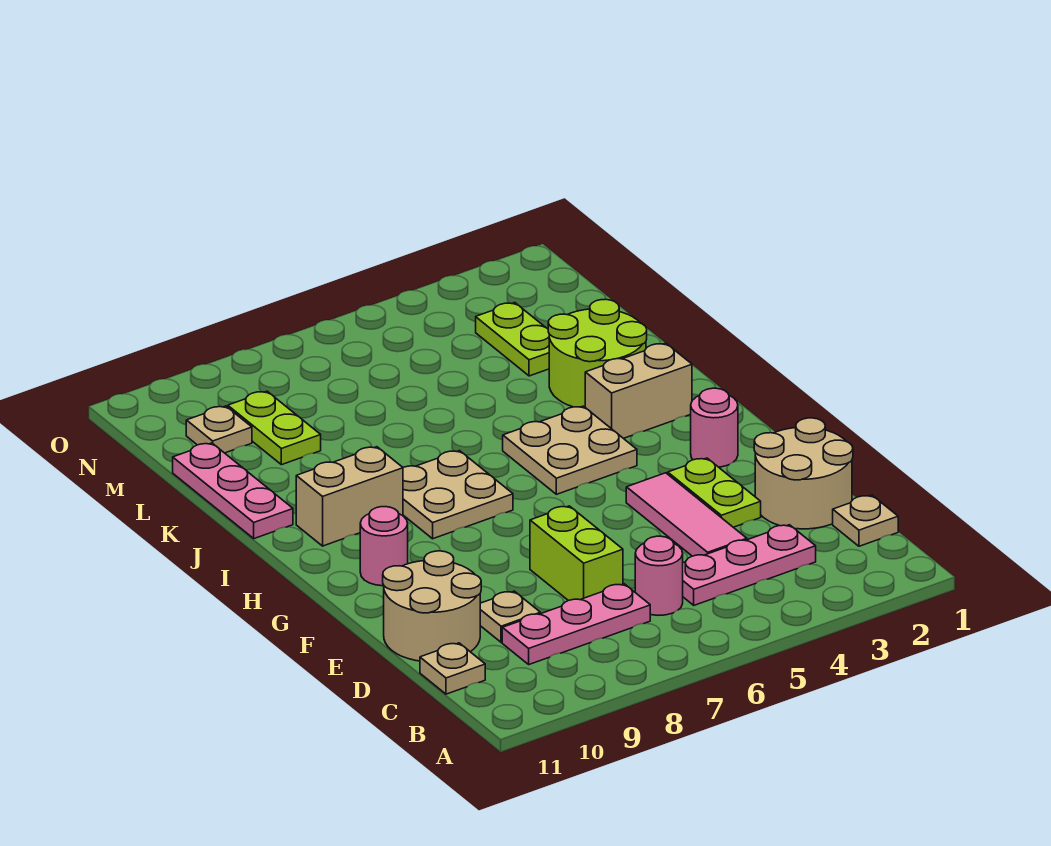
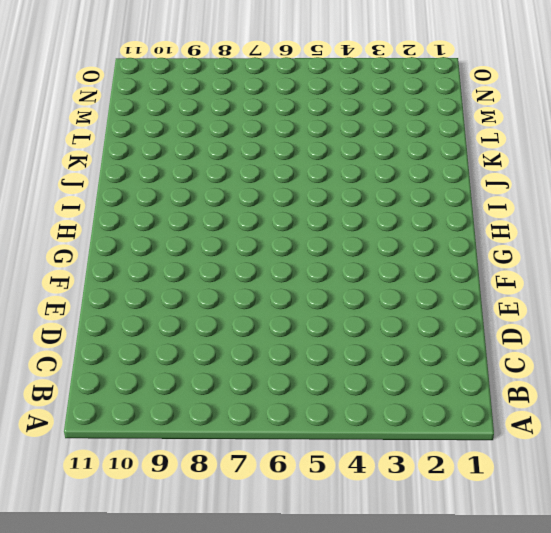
none -> tan plate C1 level 1
none -> pink plate C3:C5 level 1
none -> pink round brick C6 level 1

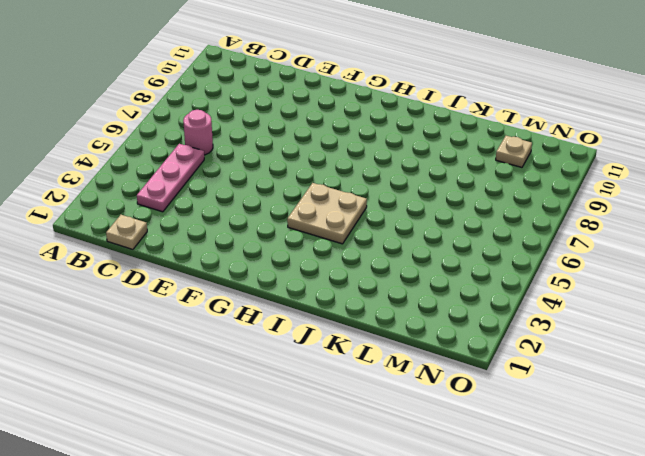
none -> pink plate C7:C9 level 1
none -> tan plate C11 level 1
none -> tan round brick D1:E2 level 1

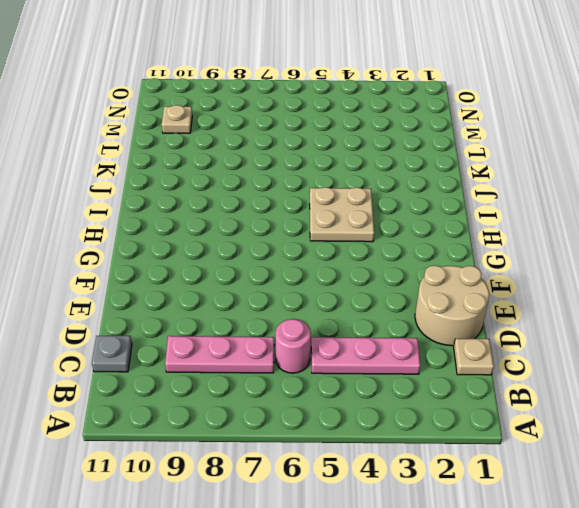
grey plate C11 level 1 -> tan plate C11 level 1
none -> pink tile D4:F4 level 1
none -> lime brick D7:E7 level 1
none -> tan plate D9 level 1

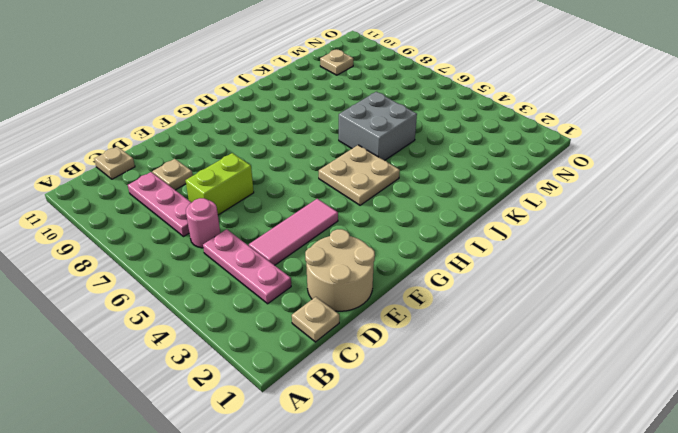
grey brick J5:K6 level 1 -> none
none -> tan round brick D10:E11 level 1
none -> lime plate E3:F3 level 1
none -> pink round brick G2 level 1

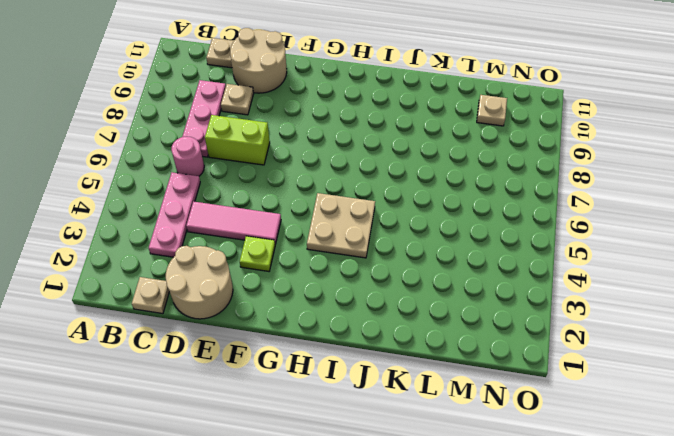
lime plate F3 level 1 -> lime plate E3:F3 level 1
none -> pink round brick G2 level 1
none -> pink round brick G10 level 1
none -> tan plate H7:I8 level 1

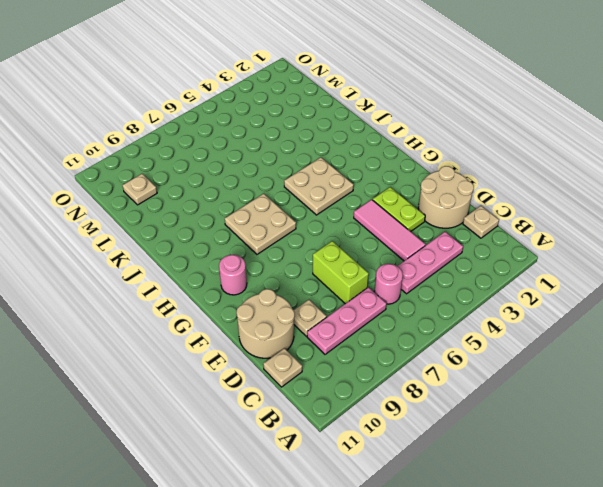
none -> pink round brick G2 level 1
none -> tan brick I2:I3 level 1
none -> tan brick I9:I10 level 1

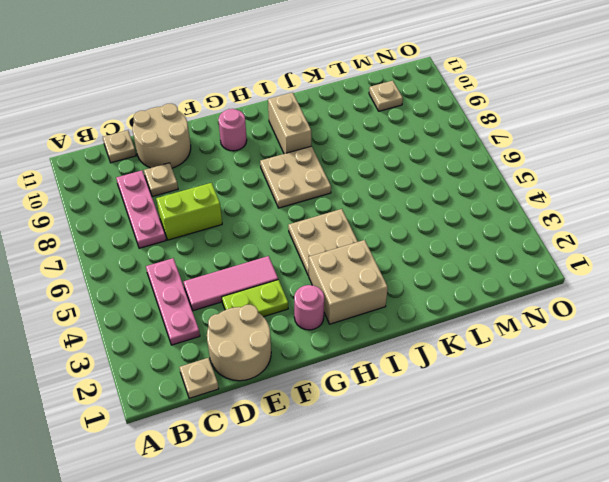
tan brick H2:I3 level 1 -> tan brick I2:I3 level 1
none -> pink round brick C6 level 1
none -> lime round brick J2:K3 level 1
none -> pink plate J11:L11 level 1

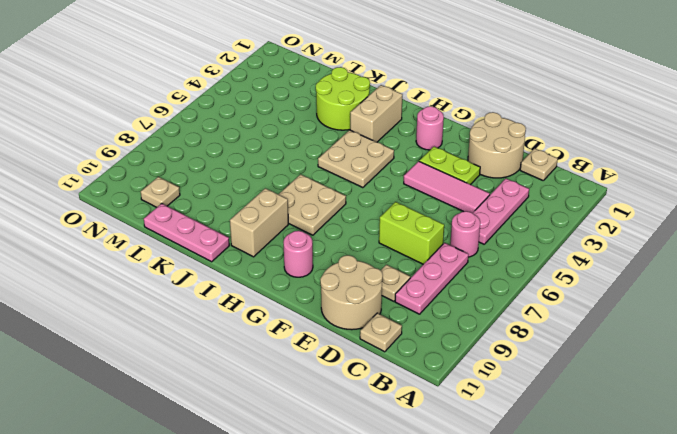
none -> lime plate L3:M3 level 1
none -> lime plate L9:M9 level 1

